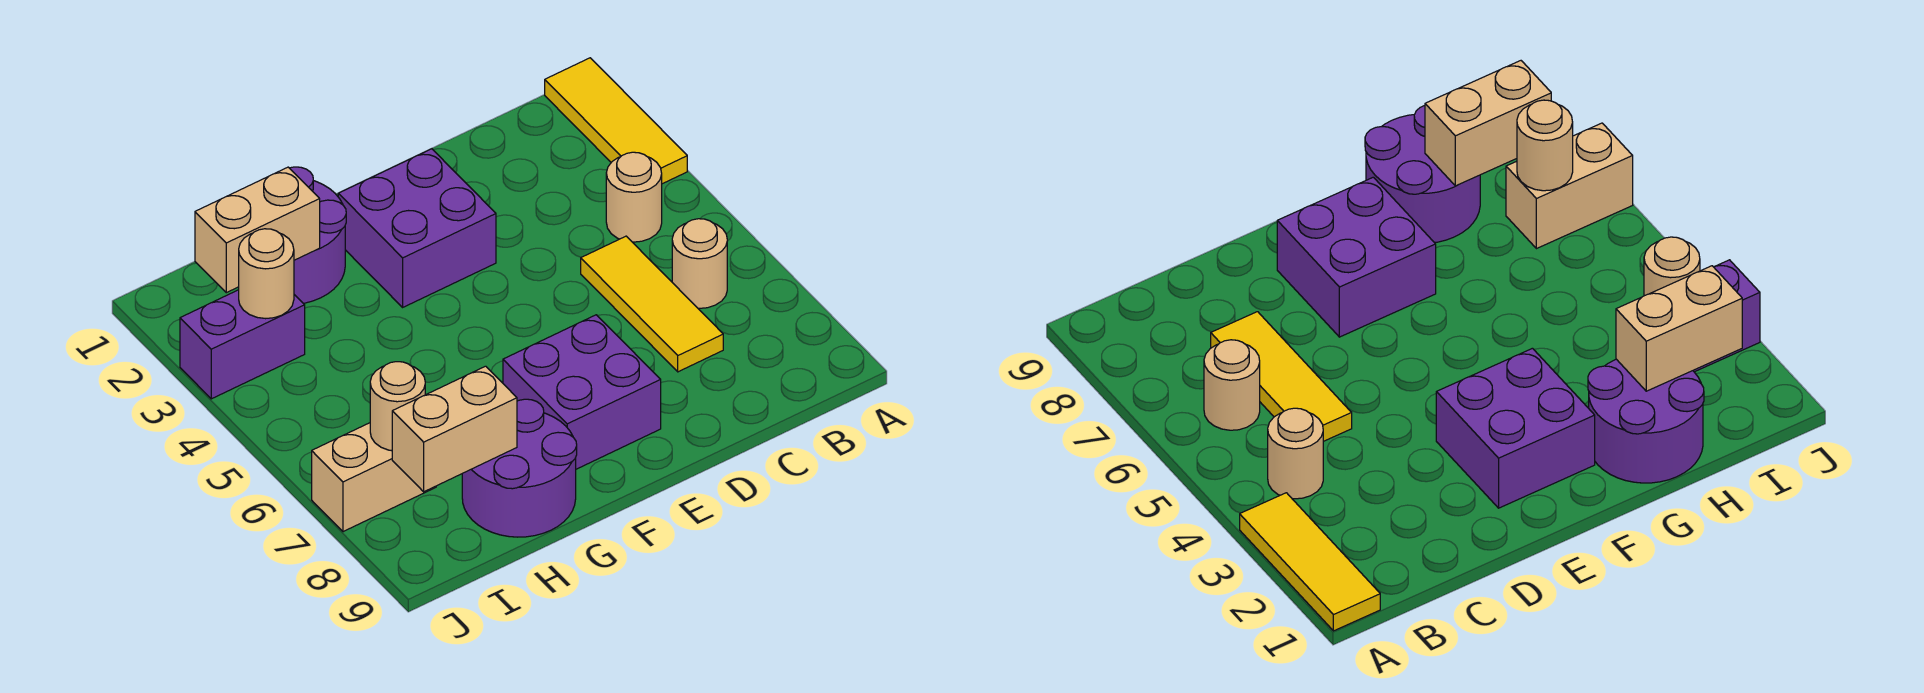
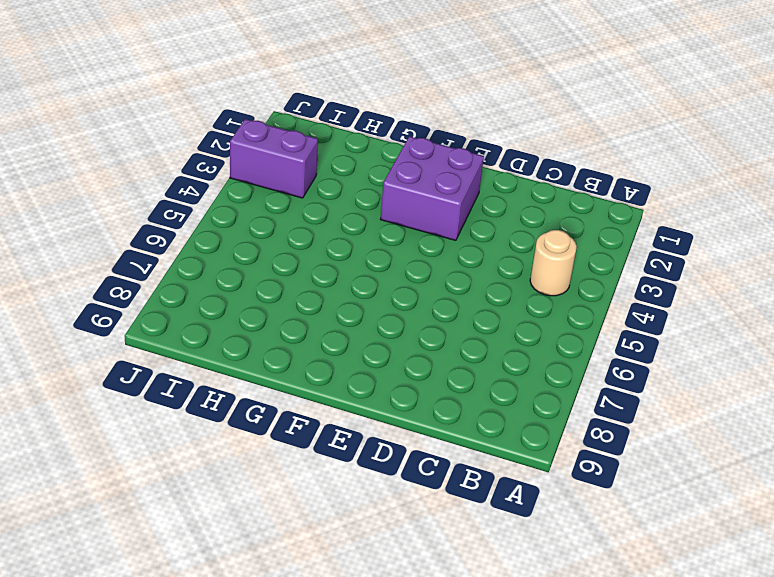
none -> yellow tile A1:A3 level 1
none -> tan round brick B6 level 1
none -> yellow tile C5:C7 level 1

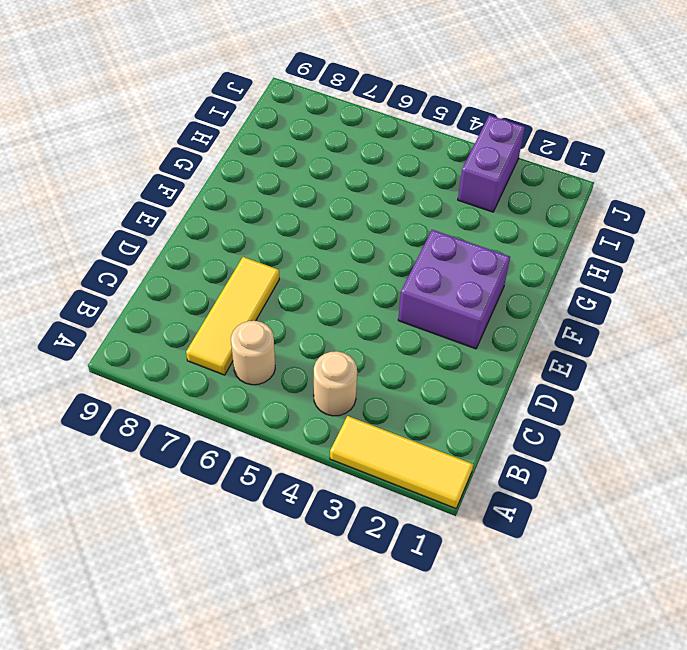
yellow tile B7:D7 level 1 -> yellow tile C5:C7 level 1
none -> purple brick E7:F8 level 1
none -> purple round brick G1:H2 level 1
none -> purple round brick G8:H9 level 1

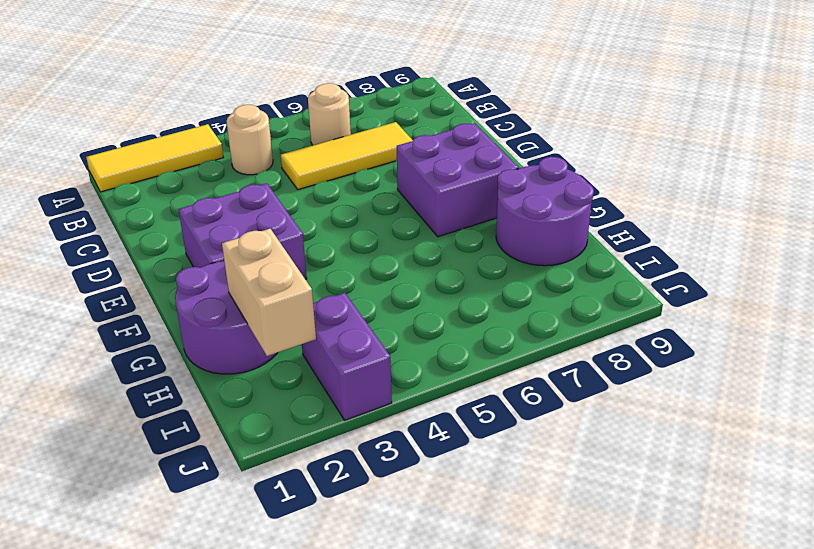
none -> tan brick I7:J7 level 1
none -> tan brick H8:I8 level 2
none -> tan round brick I3 level 2

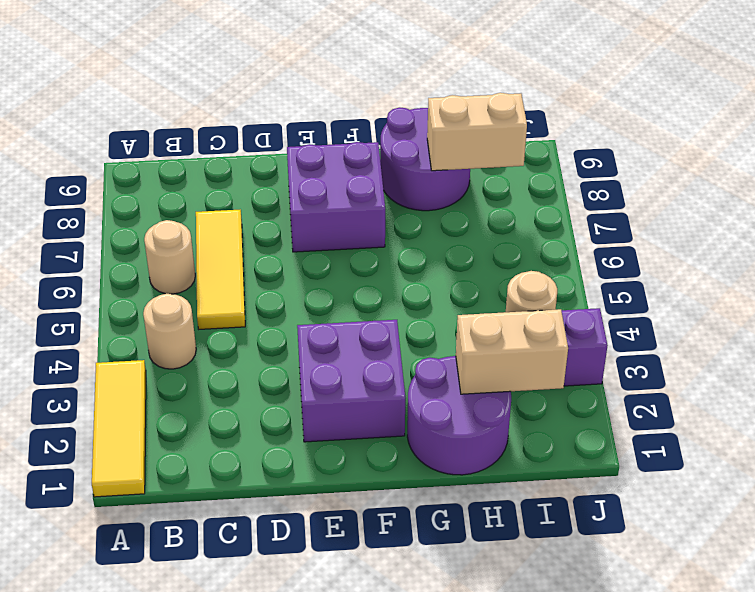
none -> tan brick I7:J7 level 1
none -> tan round brick I7 level 2

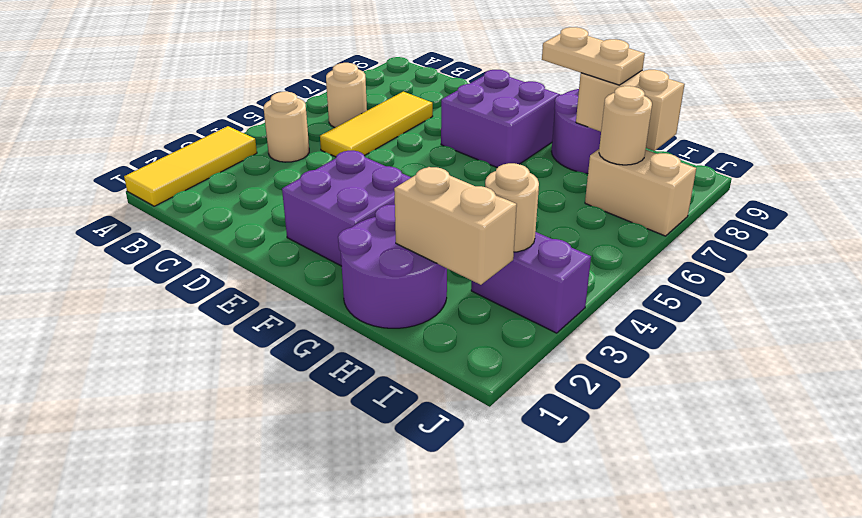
tan plate G8:H8 level 3 -> none

